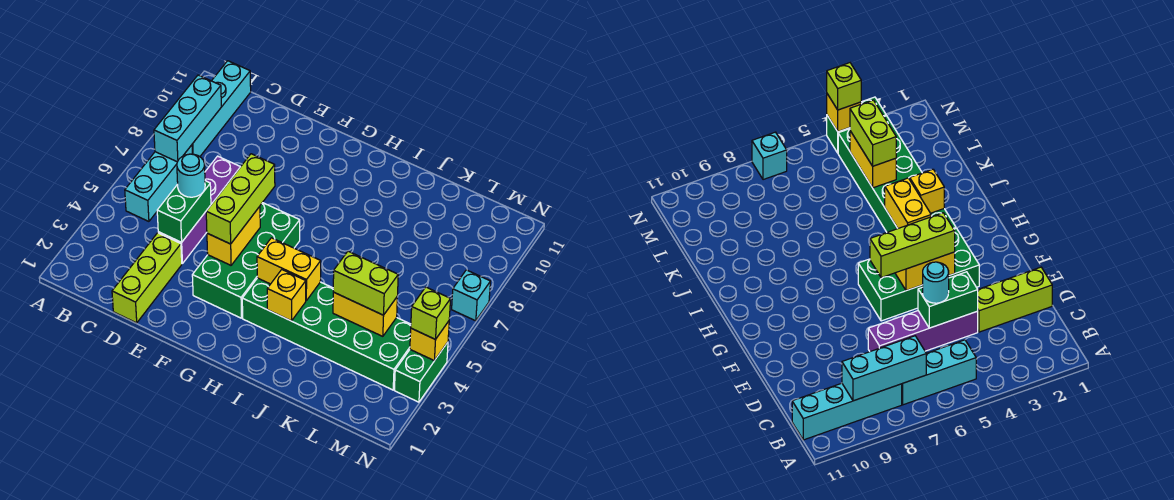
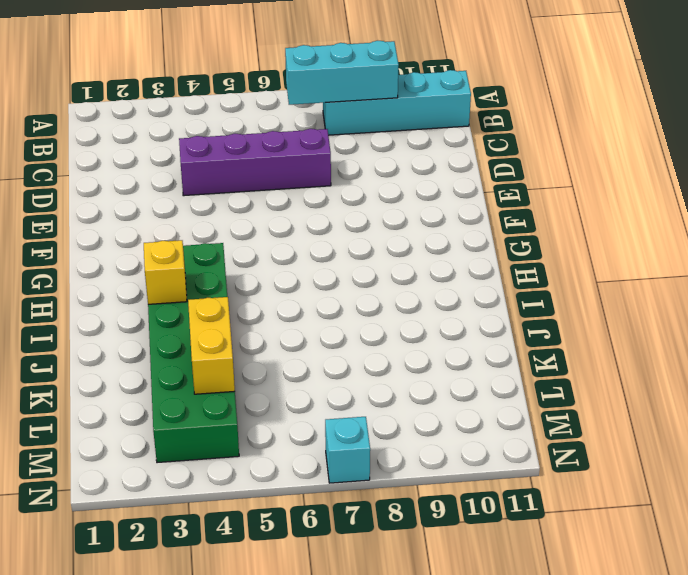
none -> cyan brick B5:B7 level 1
none -> lime brick D1:D3 level 1
none -> green brick F3:G6 level 1

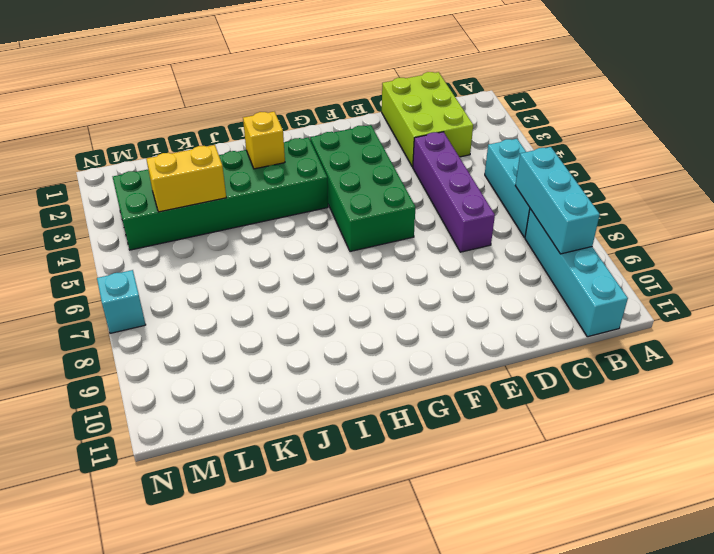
lime brick C1:D3 level 1 -> lime brick D1:D3 level 1
none -> green brick N3:N4 level 1
none -> green brick D4:D5 level 2
none -> yellow brick F4:F5 level 2

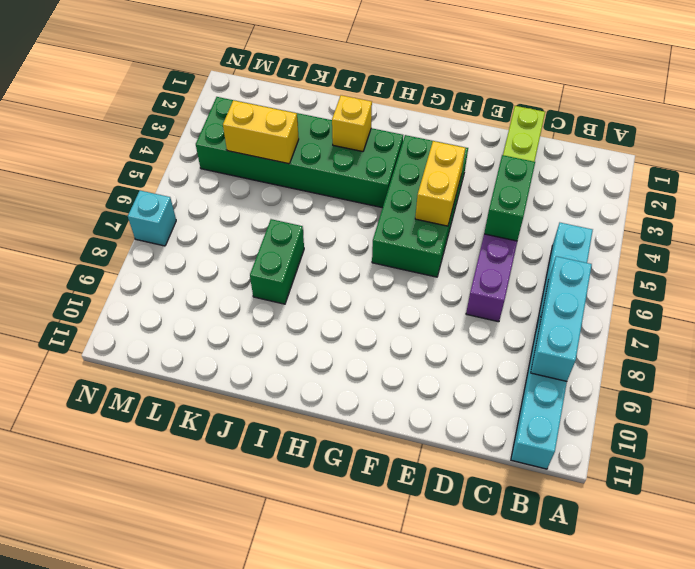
green brick J7:J8 level 1 -> green brick N3:N4 level 1
none -> yellow brick H4:I4 level 2
none -> yellow brick N4 level 2
none -> cyan round brick D5 level 3

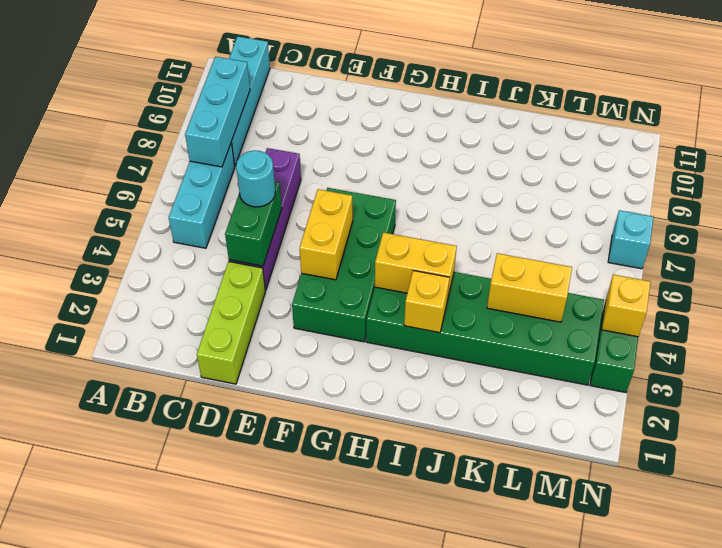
none -> lime brick F4:F6 level 3
none -> lime brick K4:L4 level 3
none -> lime brick N4 level 3

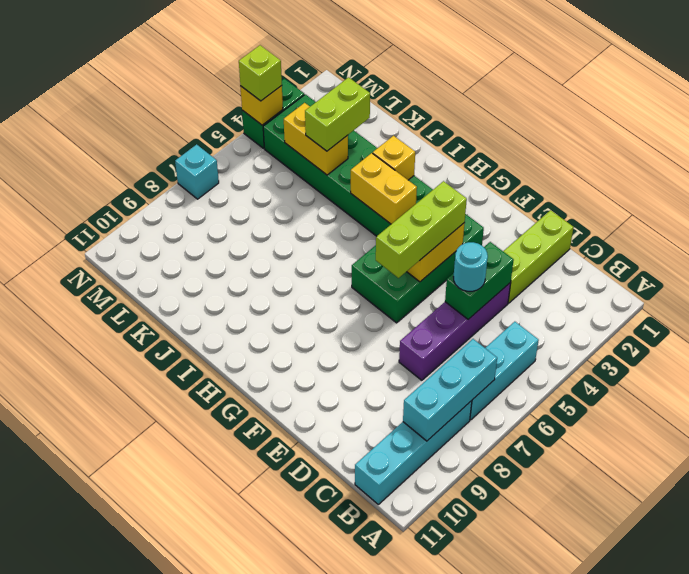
lime brick K3:K4 level 3 -> lime brick K4:L4 level 3

